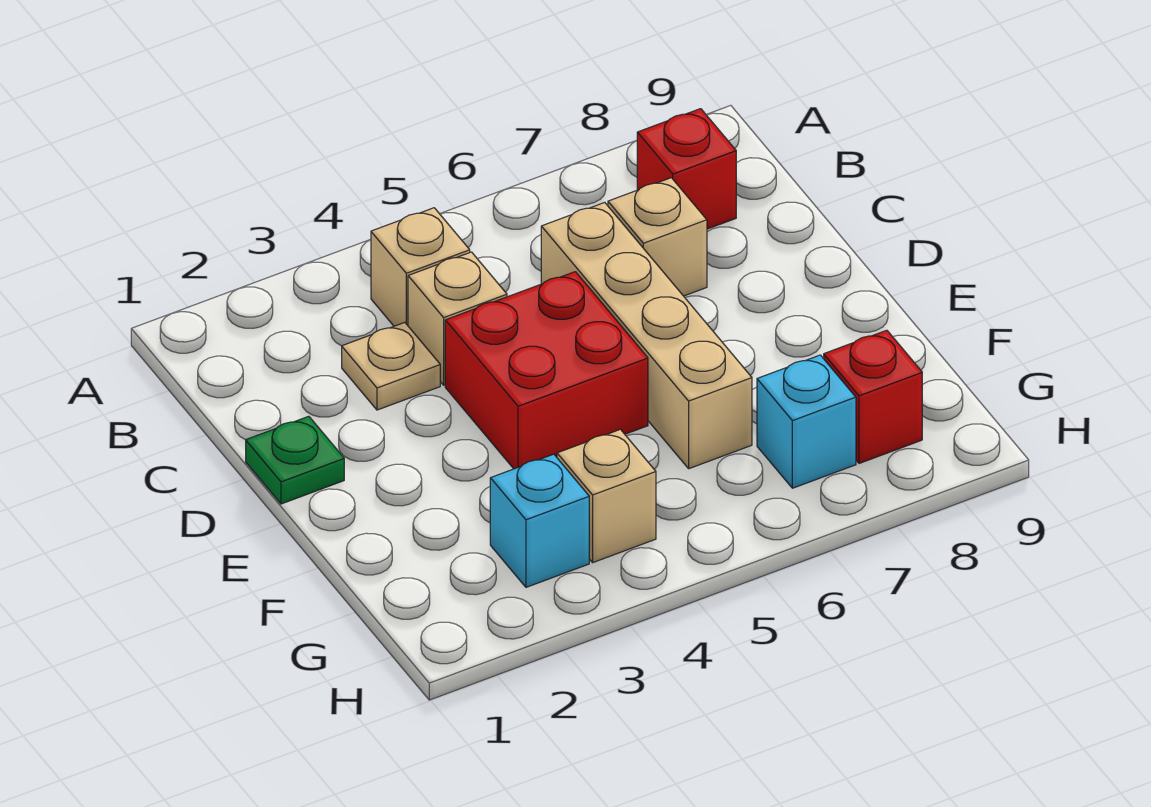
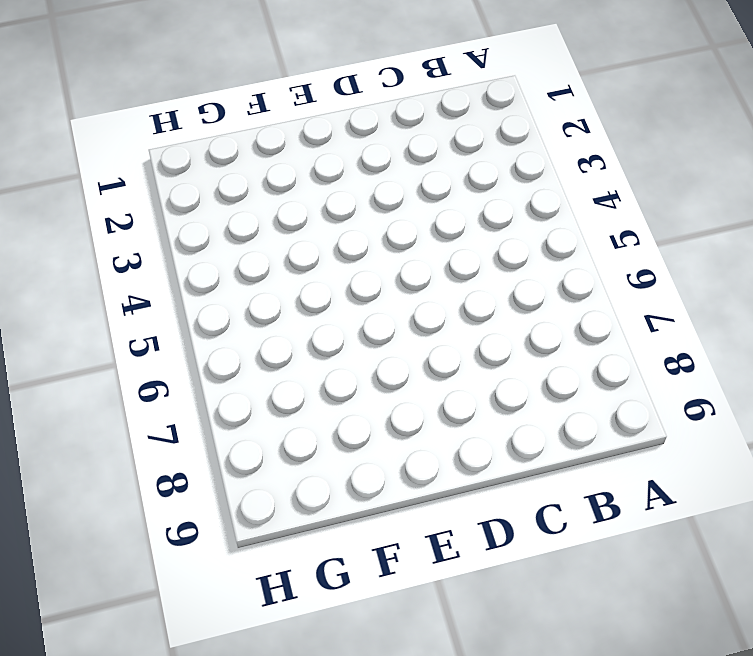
none -> tan brick B4 level 1
none -> red brick B8 level 1
none -> tan plate C3 level 1

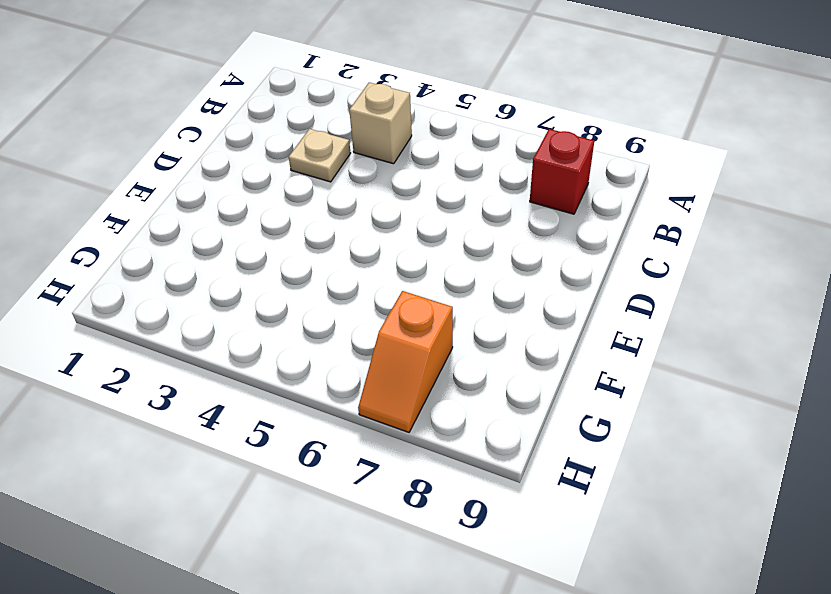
orange slope G7:H7 level 1 top G -> cyan brick G7 level 1
none -> tan brick C4 level 1
none -> tan brick C6:F6 level 1
none -> tan brick C7 level 1

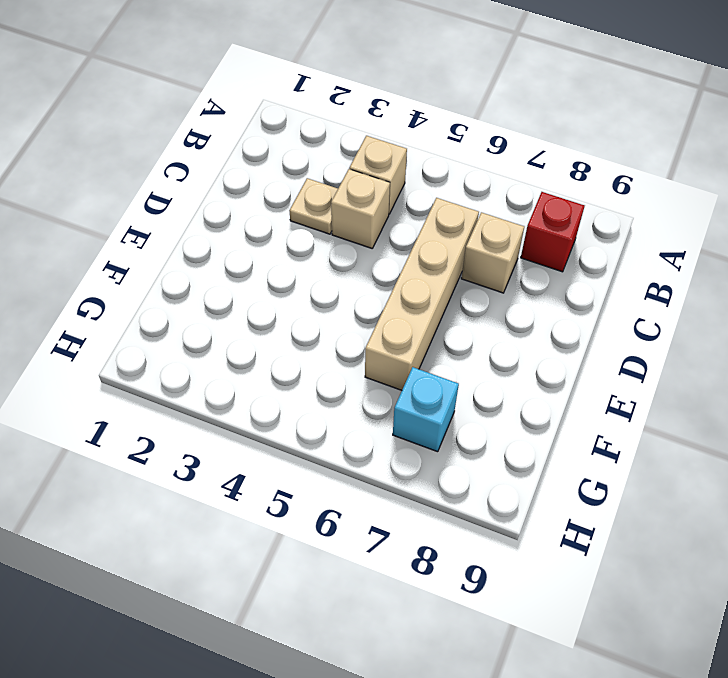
none -> green plate D1 level 1
none -> red brick D4:E5 level 1
none -> cyan brick G3 level 1

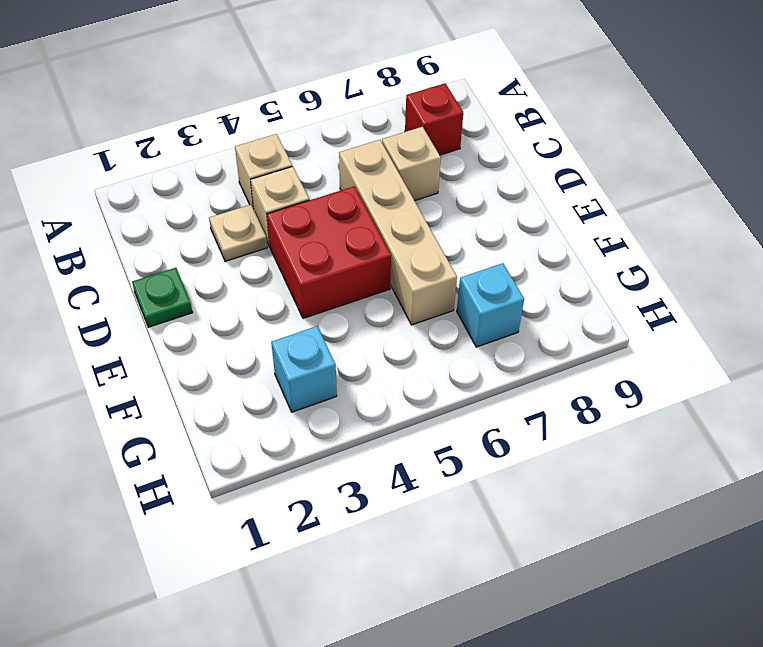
none -> tan brick G4 level 1
none -> red brick G8 level 1

